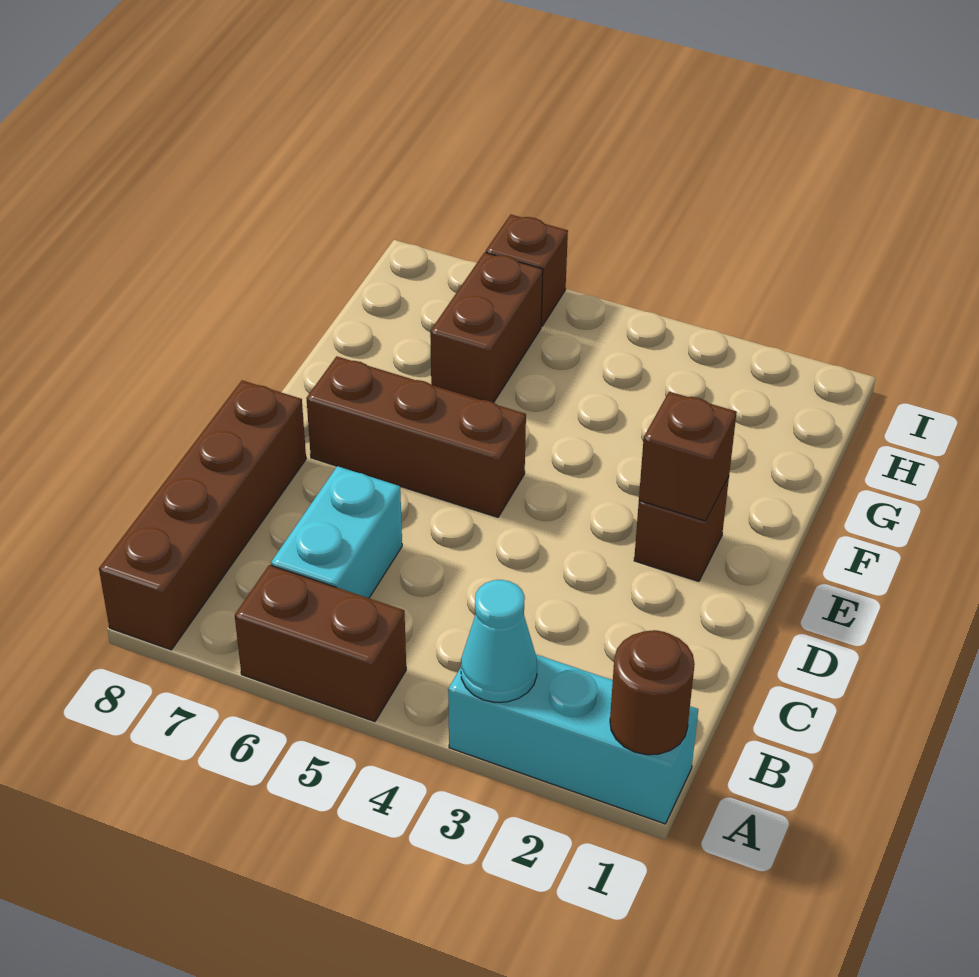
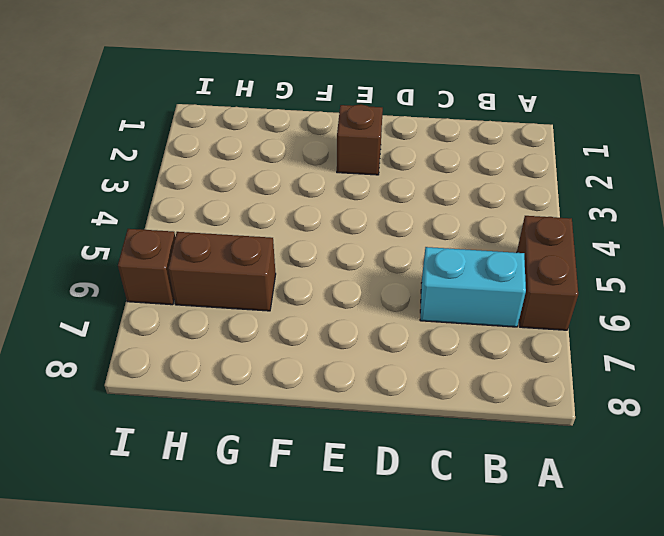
none -> cyan brick A1:A3 level 1
none -> brown brick A8:D8 level 1

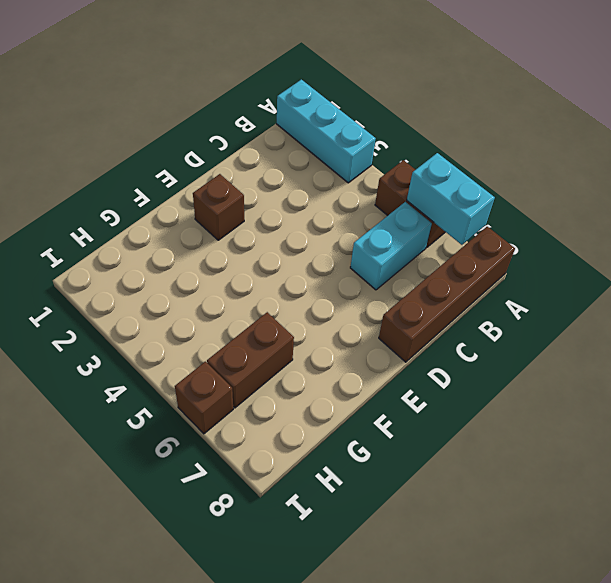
cyan brick A6:A7 level 2 -> none
none -> brown brick E5:E7 level 1
none -> brown round brick A1 level 2

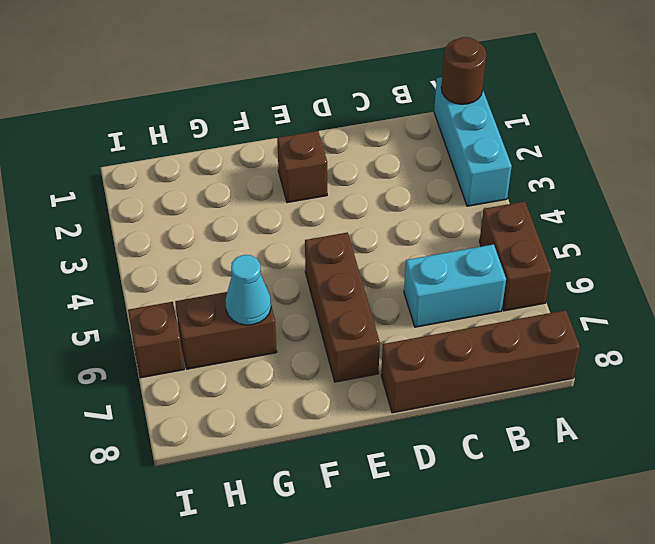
cyan cone G6 level 2 -> cyan cone A3 level 2
none -> brown brick E2 level 2

